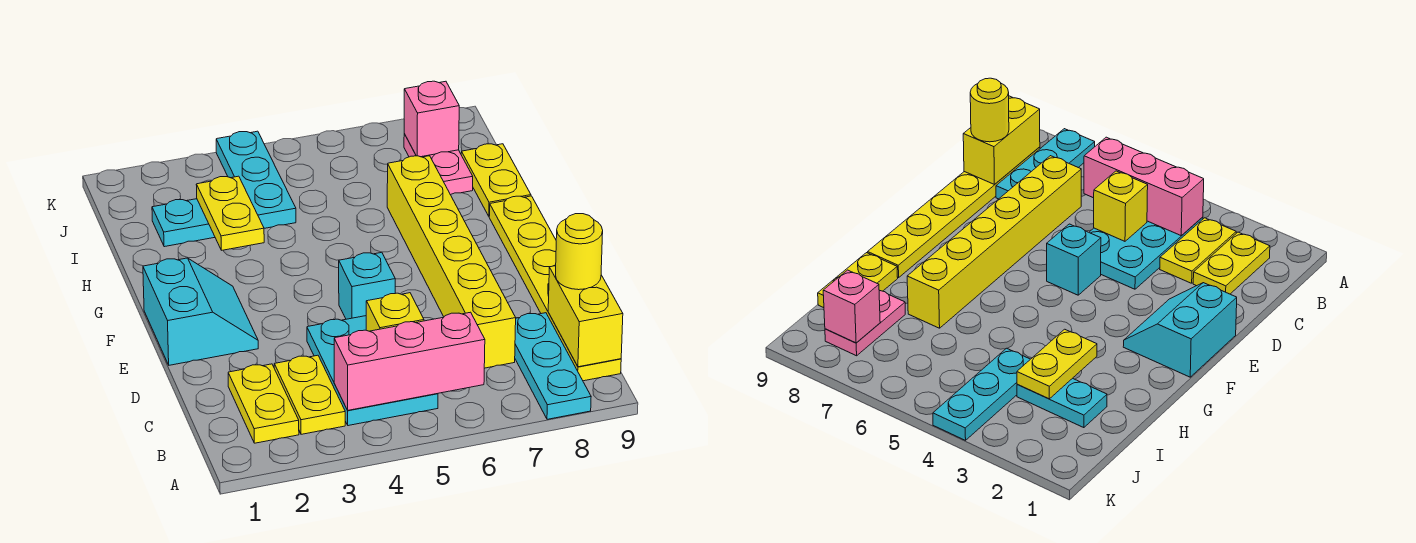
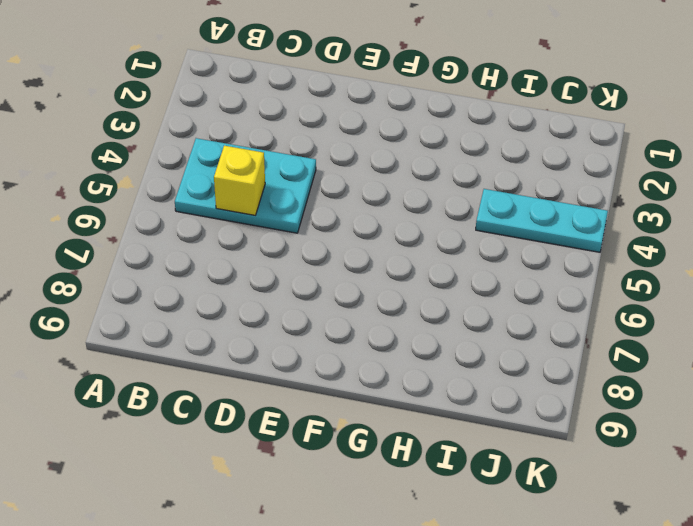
none -> cyan plate A8:C8 level 1
none -> yellow plate B2:C2 level 1
none -> yellow plate B3:C3 level 1

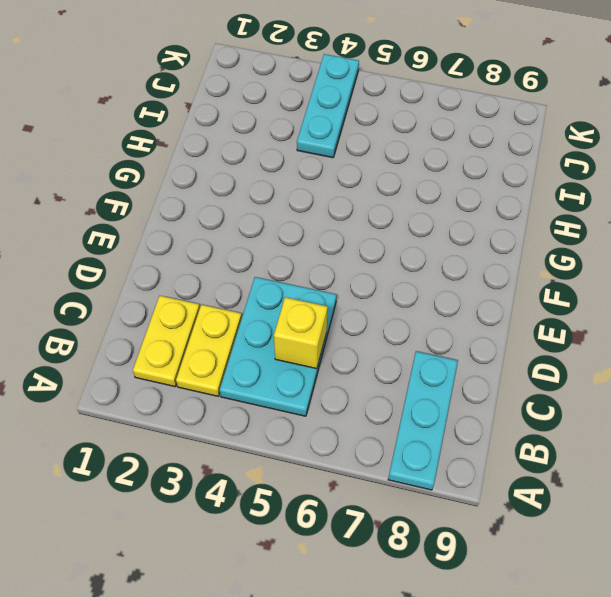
none -> yellow plate B9:G9 level 1
none -> yellow brick C7:H7 level 1
none -> cyan slope E1:F2 level 1 top 1

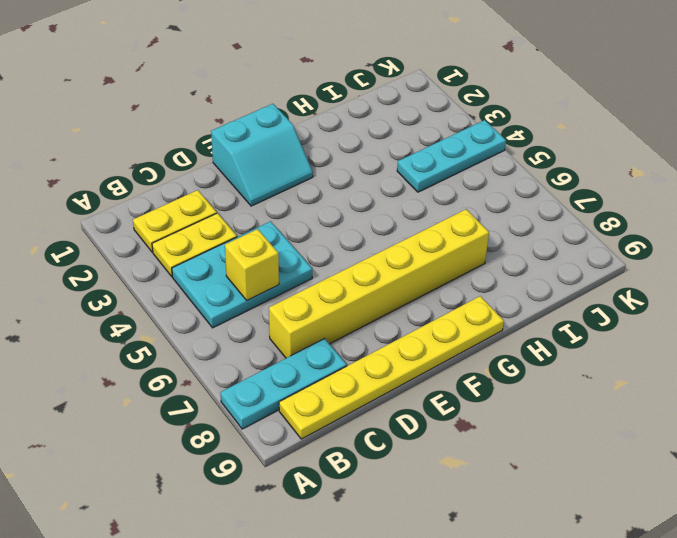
none -> cyan brick E5 level 1
none -> yellow plate H9:I9 level 1
none -> cyan plate I2:I3 level 1

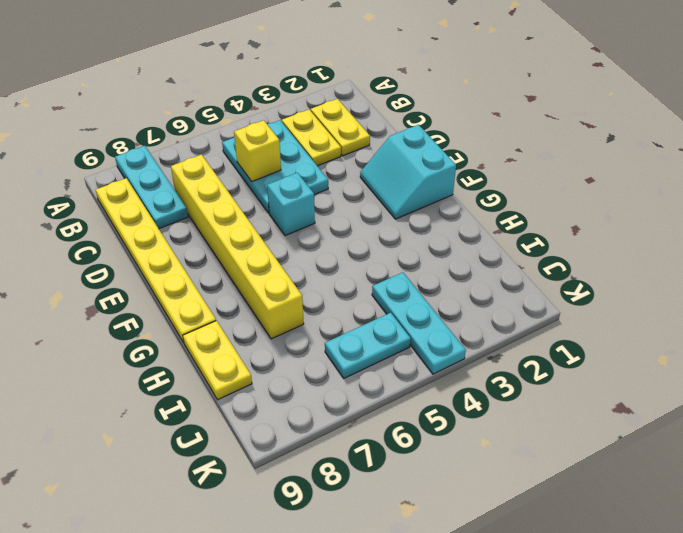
cyan plate J5:J6 level 1 -> cyan plate I2:I3 level 1
none -> pink plate I8:J8 level 1
none -> pink brick B4:B6 level 2
none -> yellow brick B9:C9 level 2

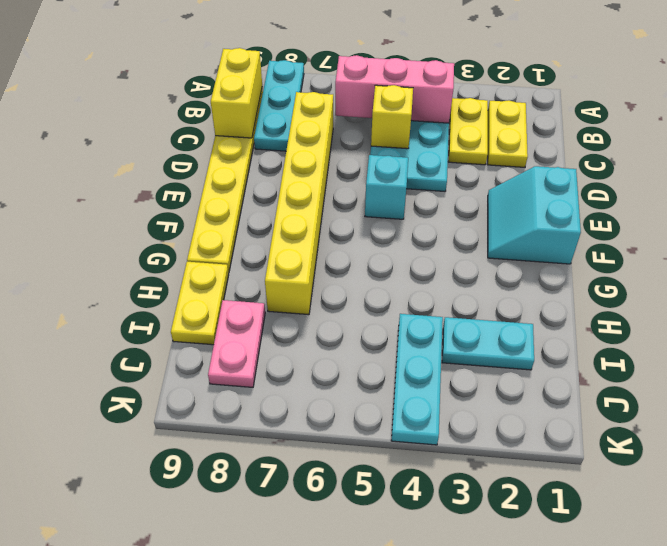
none -> yellow plate H3:I3 level 2
none -> pink brick J8 level 2
none -> yellow round brick C9 level 3

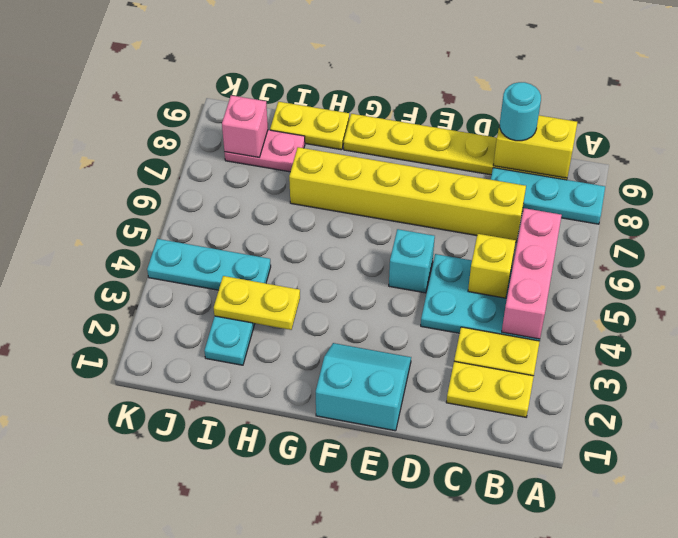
cyan round brick C9 level 3 -> yellow round brick C9 level 3

